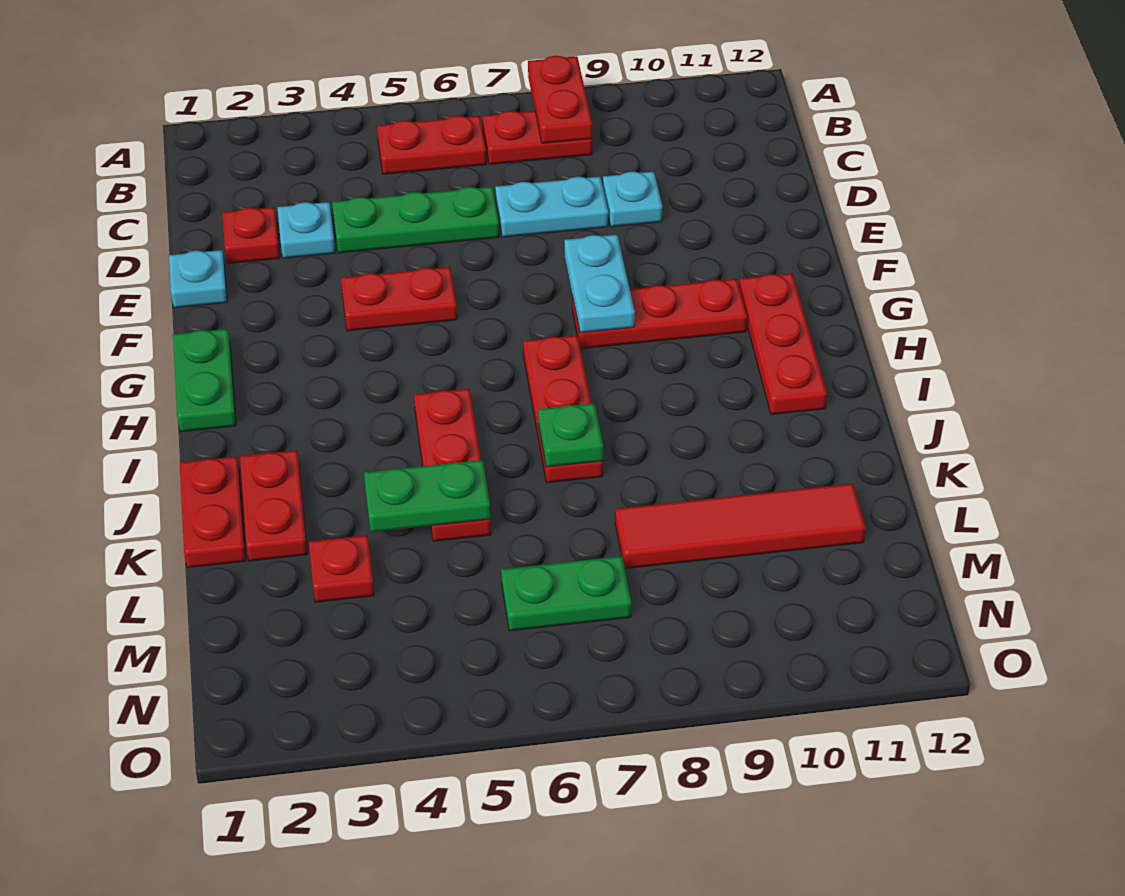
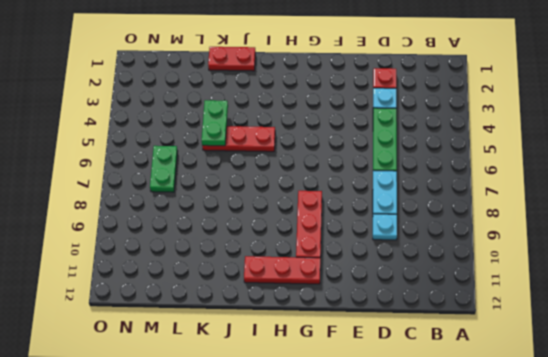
none -> red plate B5:B6 level 1
none -> red plate B7:B8 level 1
none -> cyan plate E1 level 1

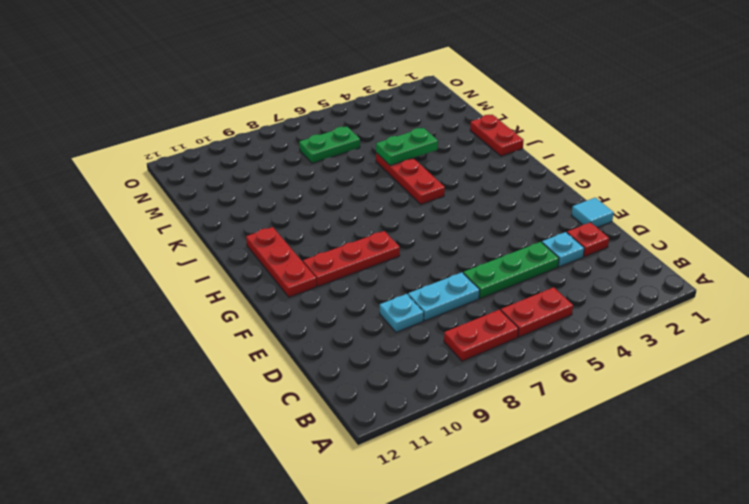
cyan tile E1 level 1 -> cyan plate E1 level 1
none -> red plate F4:F5 level 1
none -> green plate G1:H1 level 1
none -> red plate H7:J7 level 1

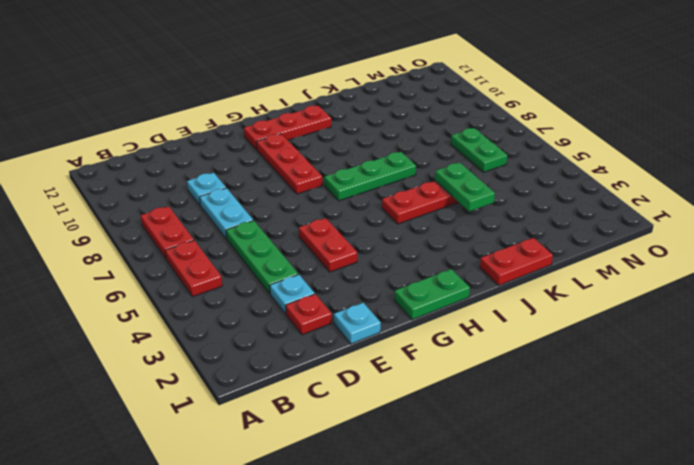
green plate H7:J7 level 1 -> red plate H7:J7 level 1
none -> red plate J2:K2 level 1
none -> red plate L3 level 1
none -> red tile L8:L11 level 1

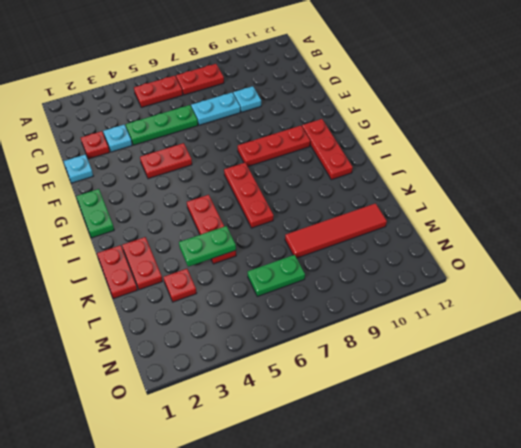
none -> red plate A8:B8 level 2
none -> cyan plate F8:G8 level 2
none -> green plate J7 level 2

